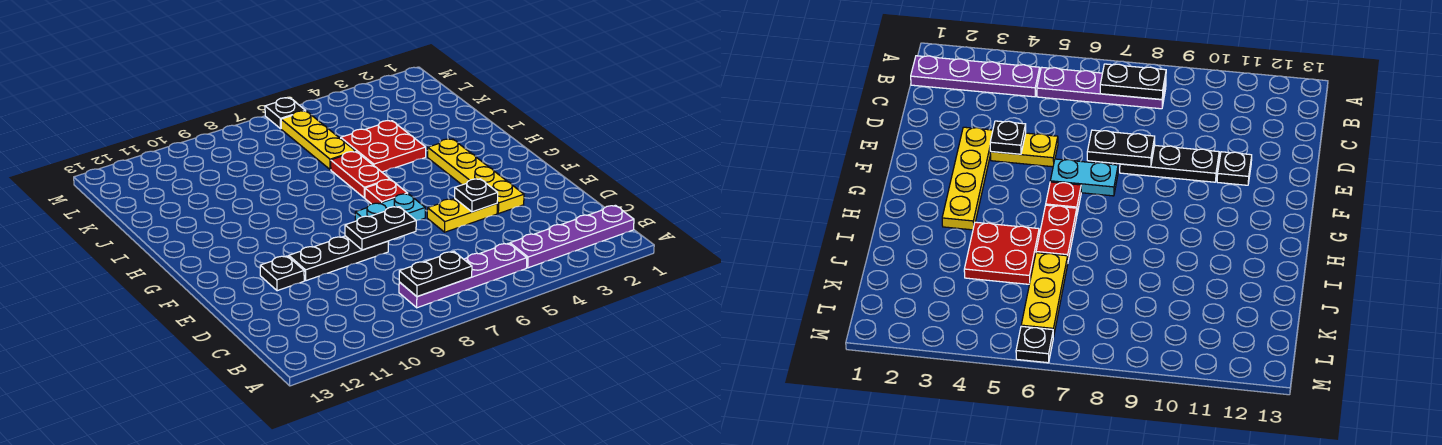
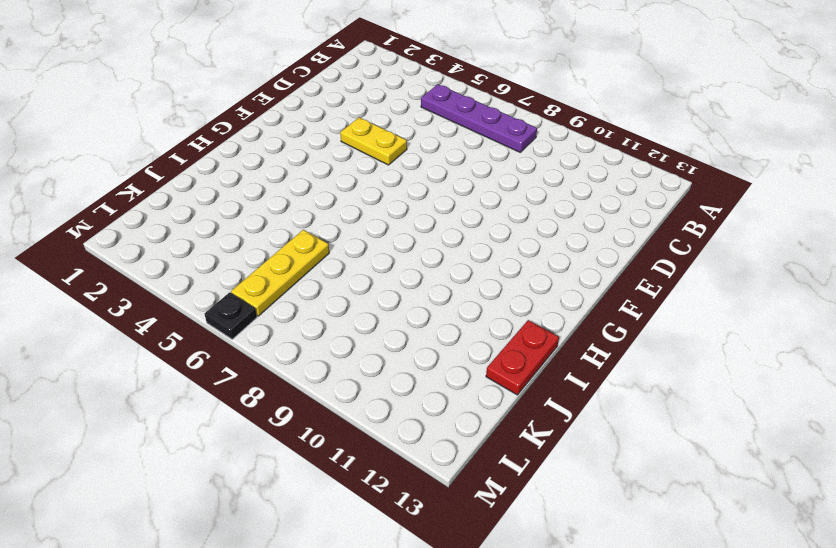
red plate I13:J13 level 1 -> red plate H6:I6 level 1
none -> purple plate B1:B4 level 1
none -> yellow plate E3:H3 level 1
none -> black plate E8:E10 level 1

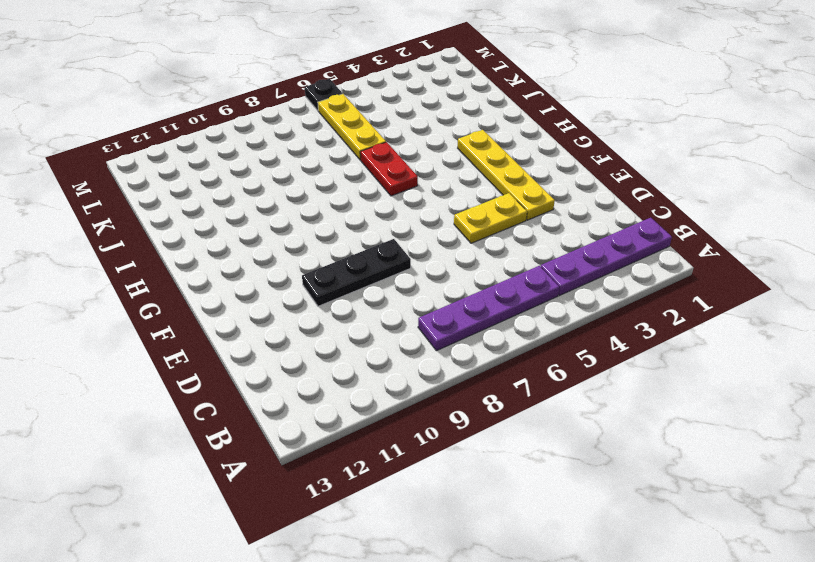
none -> black plate E11 level 1
none -> cyan plate F6:F7 level 1
none -> red plate G6 level 1

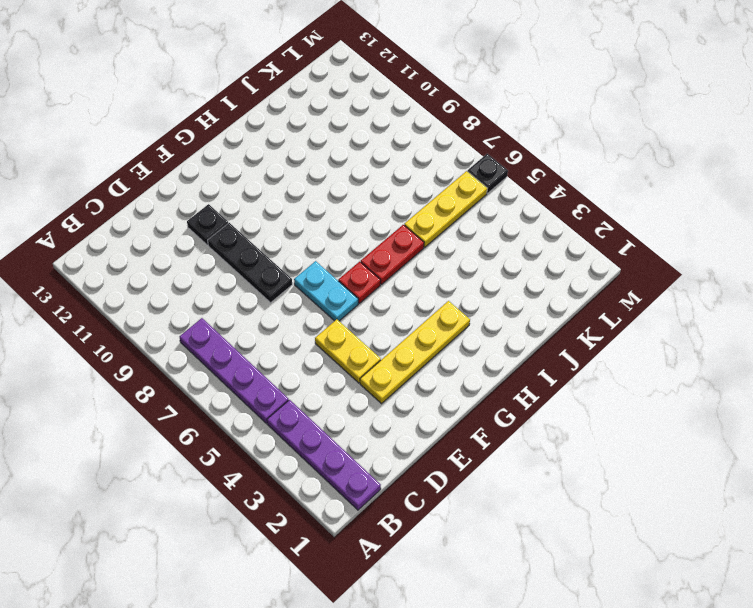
none -> red plate I4:J5 level 1
none -> black plate B7:B8 level 2
none -> black plate E4 level 2

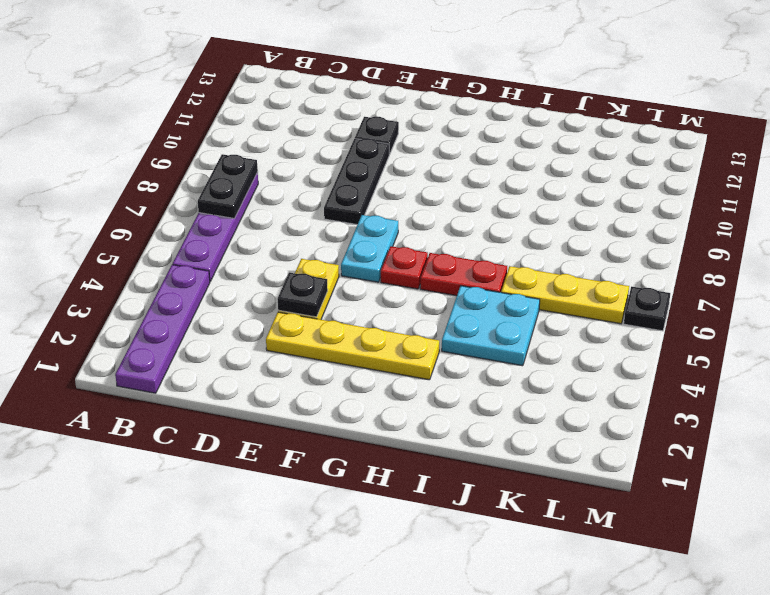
cyan plate I4:J5 level 1 -> red plate I4:J5 level 1
none -> black plate E7:E8 level 2

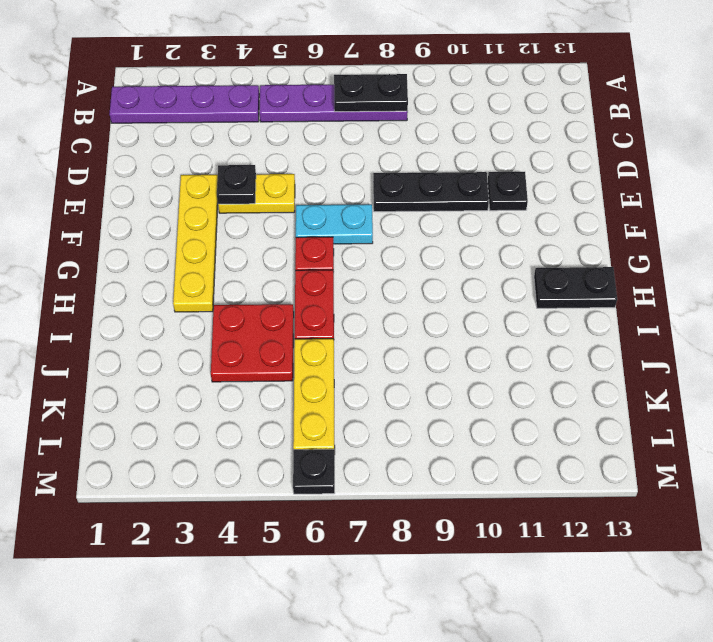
black plate H12:H13 level 1 -> black plate E7:E8 level 2

